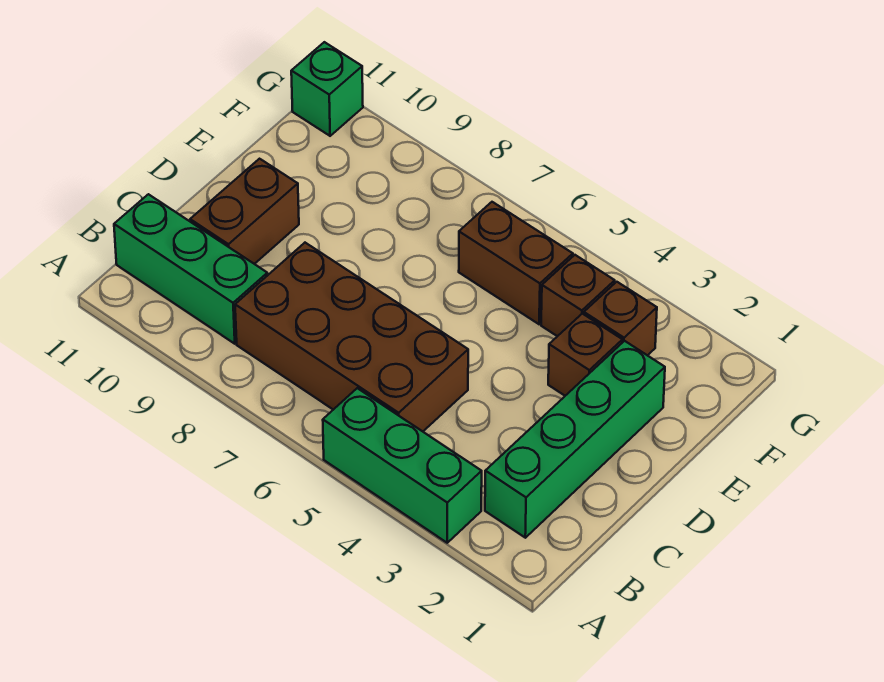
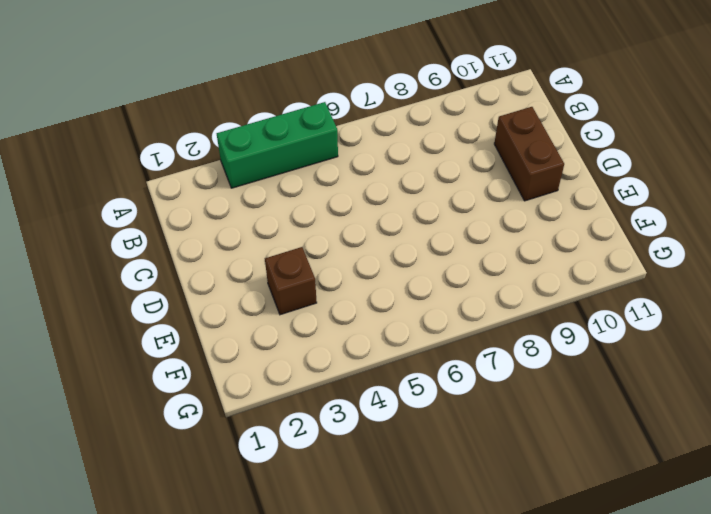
none -> green brick B2:E2 level 1
none -> brown brick B5:C8 level 1

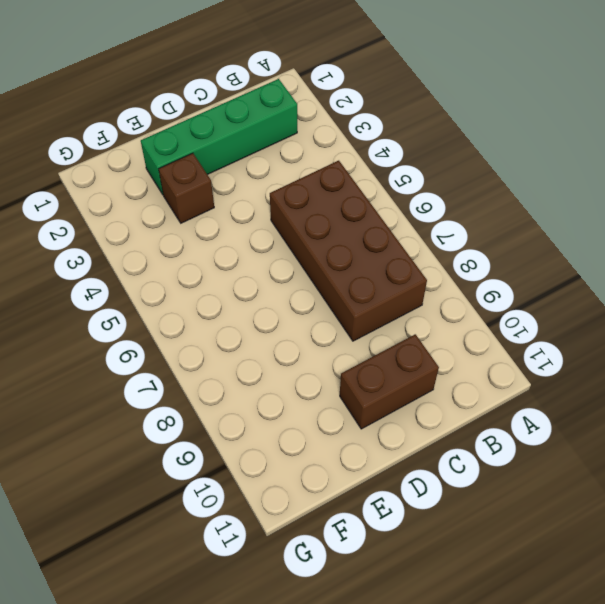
none -> green brick A3:A5 level 1
none -> green brick B9:B11 level 1

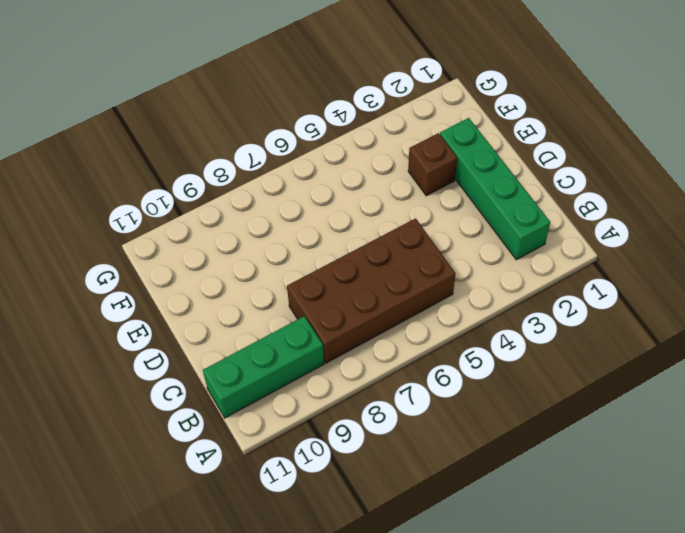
none -> green brick A3:A5 level 1
none -> brown brick C10:D10 level 1

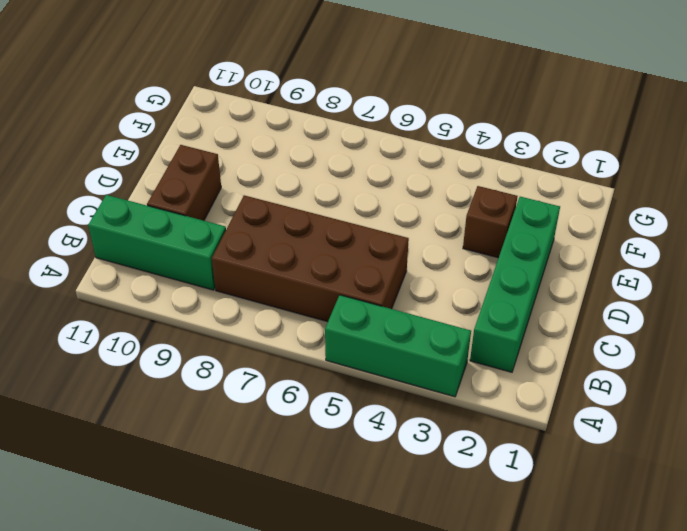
none -> brown brick F3 level 1
none -> brown brick F4 level 1

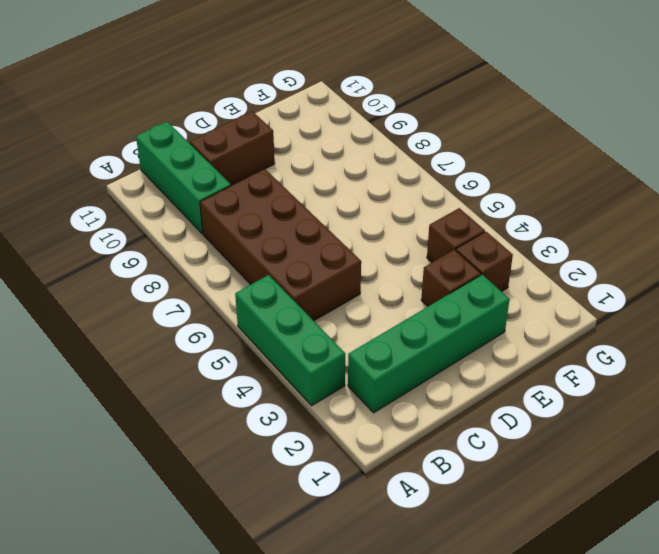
none -> brown brick F5:F6 level 1
none -> green brick G11 level 1

